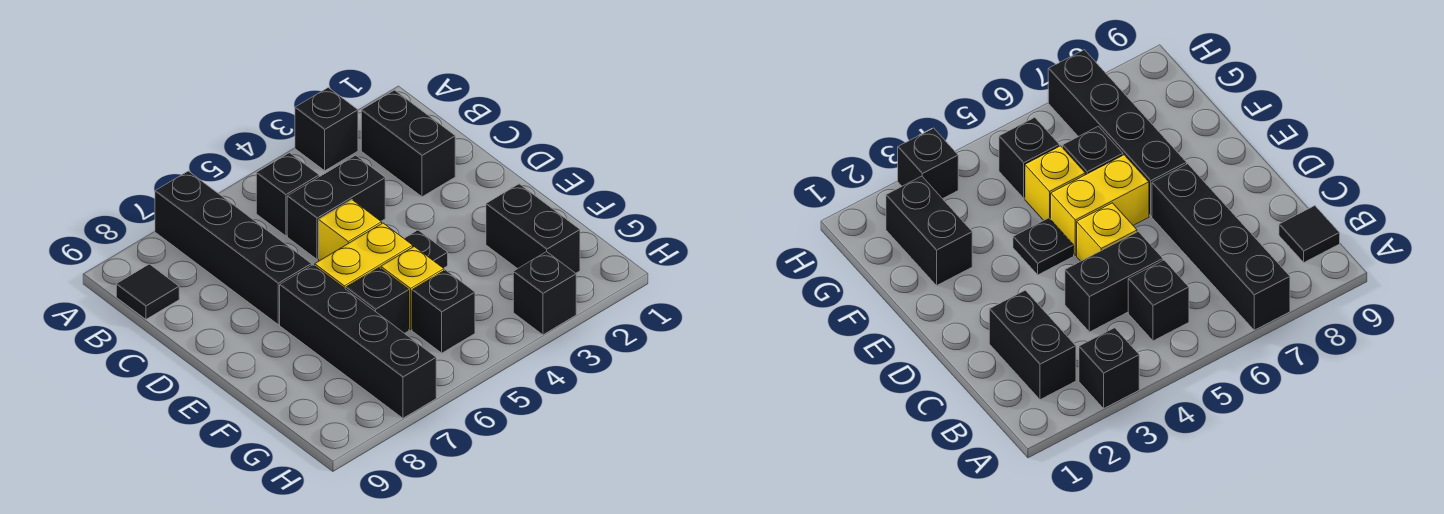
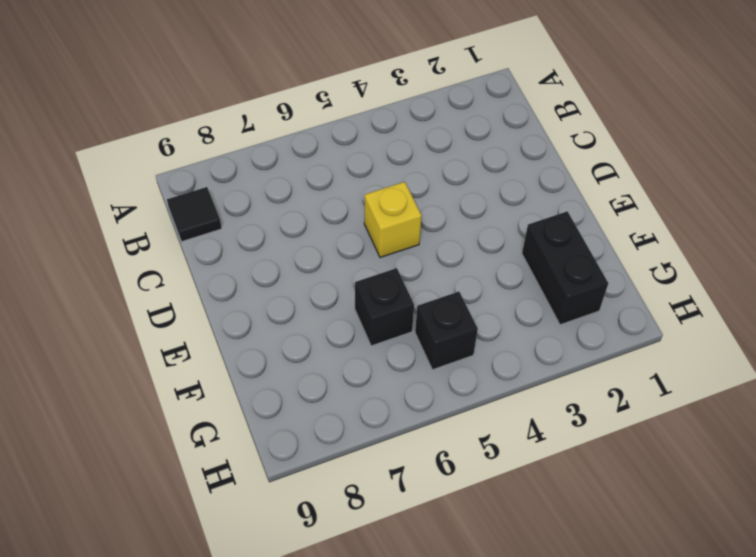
none -> black brick A3 level 1
none -> black brick A7:D7 level 1
none -> black brick B2:C2 level 1

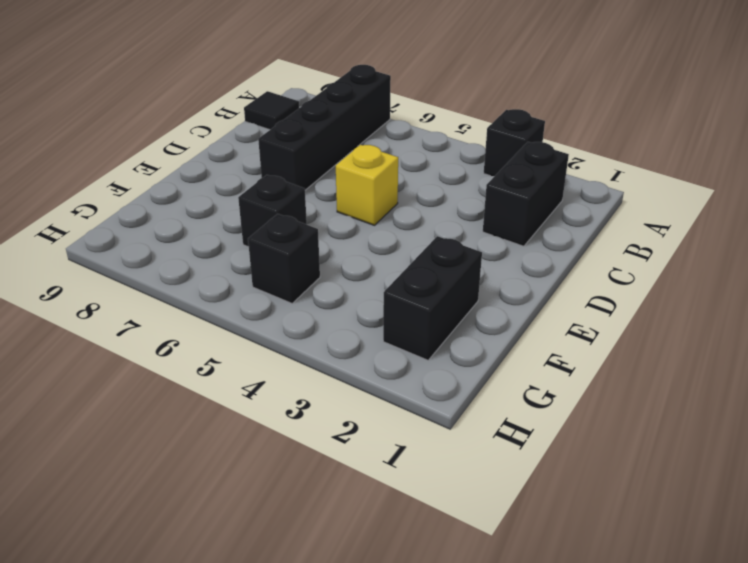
none -> black brick B5 level 1
none -> black brick C4:C5 level 1
none -> black plate E4 level 1

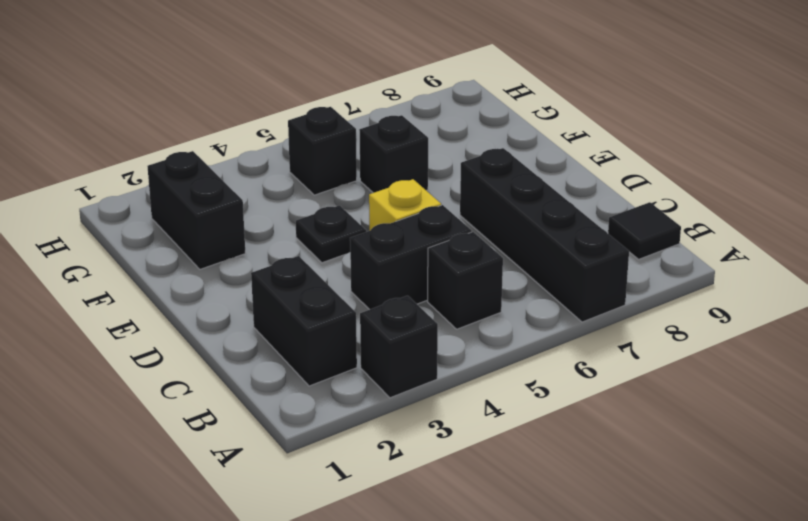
none -> yellow brick E5:E6 level 1
none -> black brick E7:H7 level 1
none -> yellow brick F5 level 1

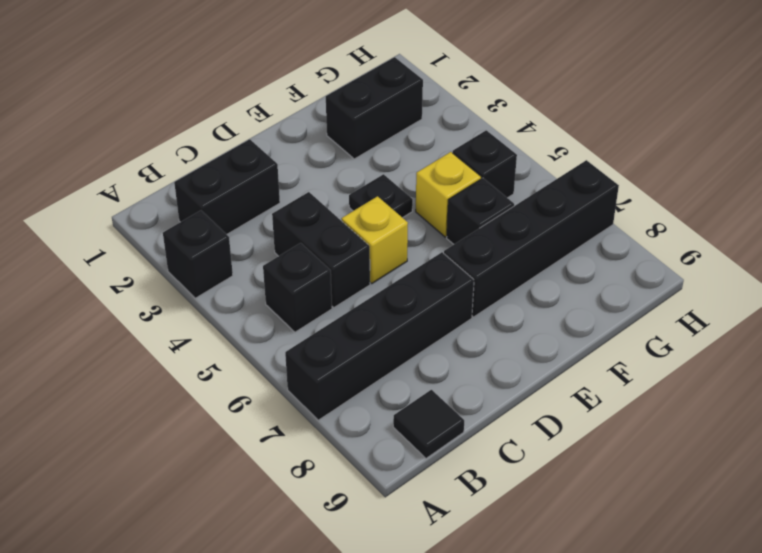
none -> yellow brick E5:E6 level 1
none -> black brick H3 level 1

